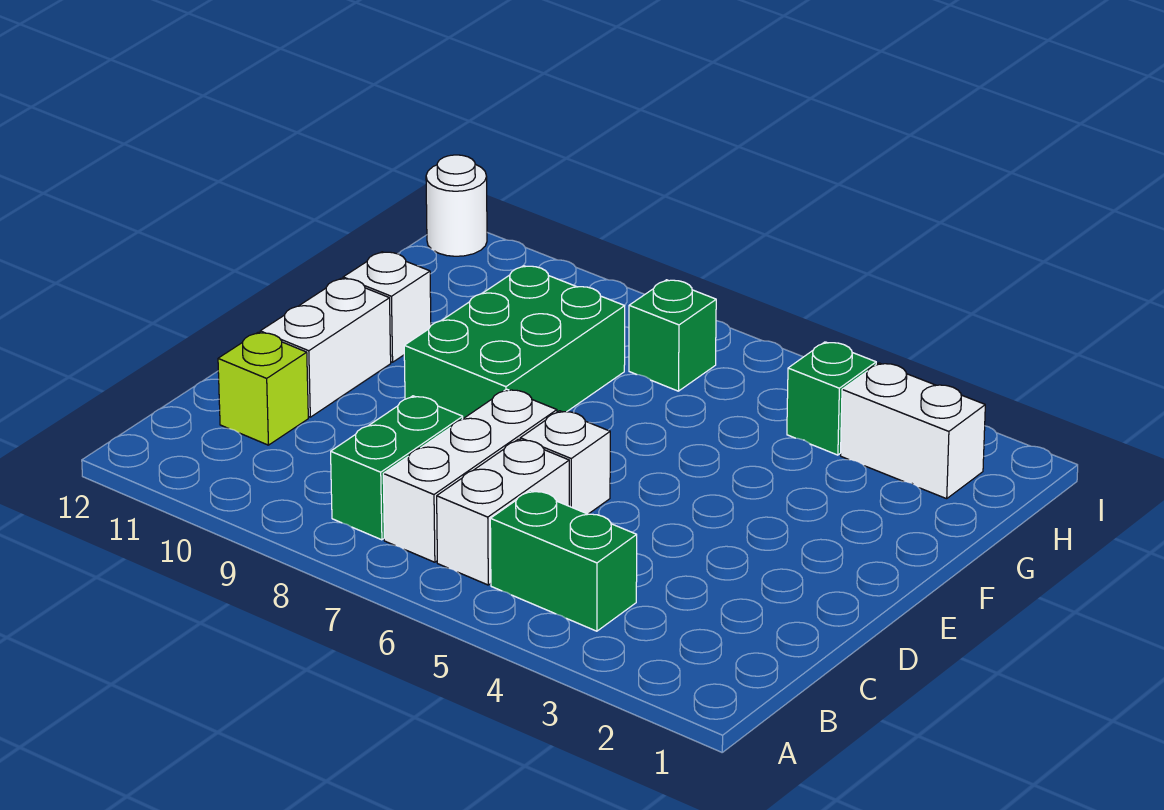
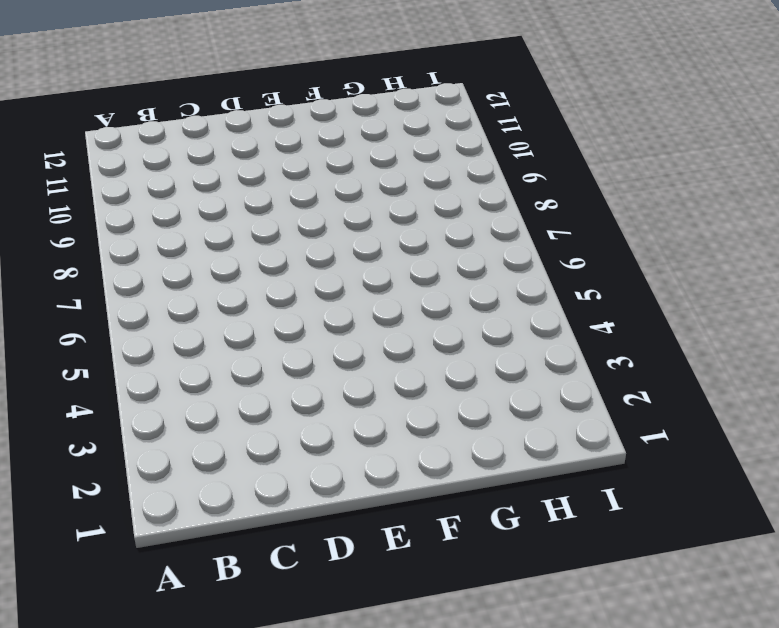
none -> green brick B4:B5 level 1
none -> white brick B6:C6 level 1
none -> white brick B7:D7 level 1

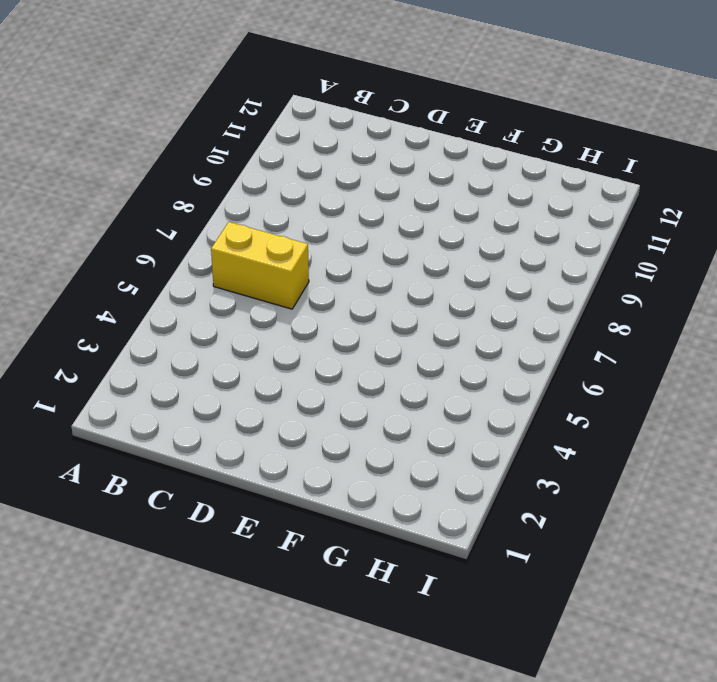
yellow brick B6:C6 level 1 -> white brick B6:C6 level 1
none -> green brick B4:B5 level 1
none -> white brick B7:D7 level 1
none -> green brick B8:C8 level 1

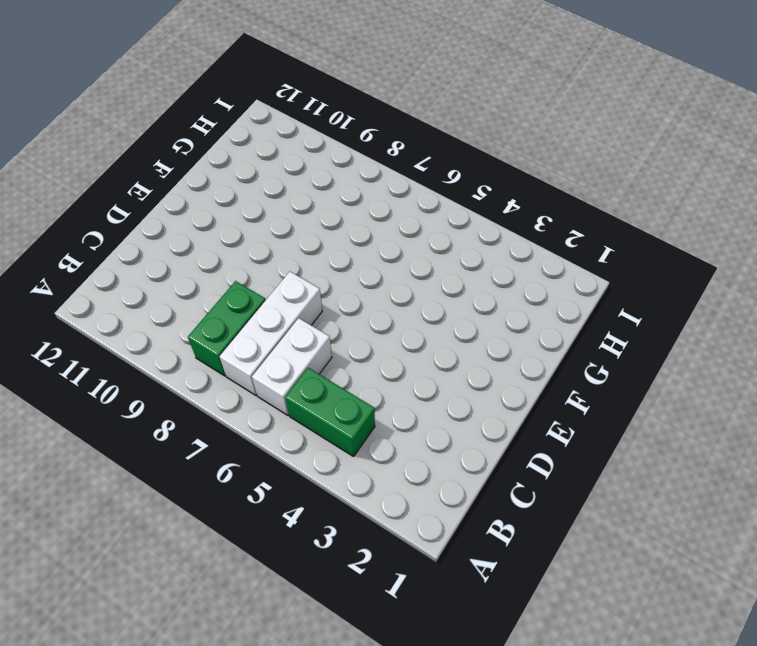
none -> lime brick C11 level 1
none -> white brick D6 level 1
none -> white brick D11:E11 level 1

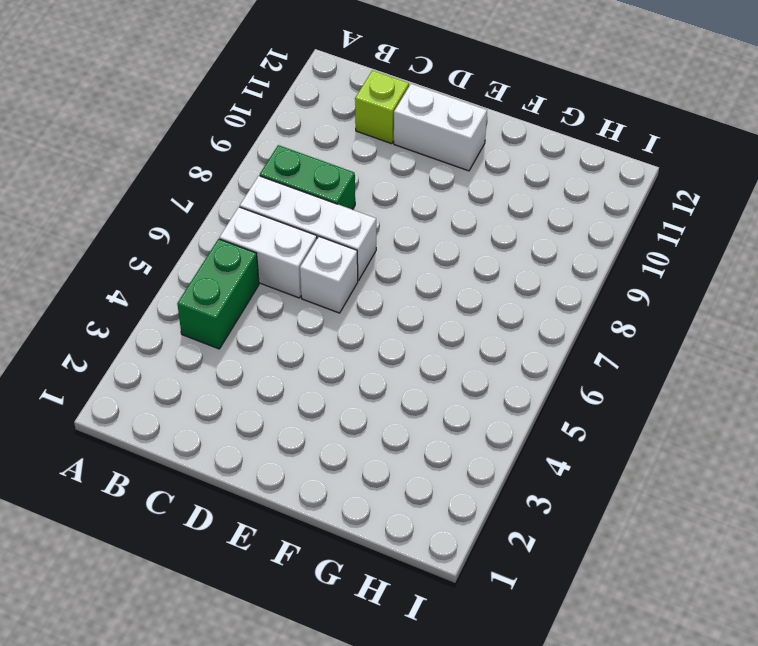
none -> green brick E8:G9 level 1
none -> white brick F11 level 1
none -> white brick H2:H3 level 1

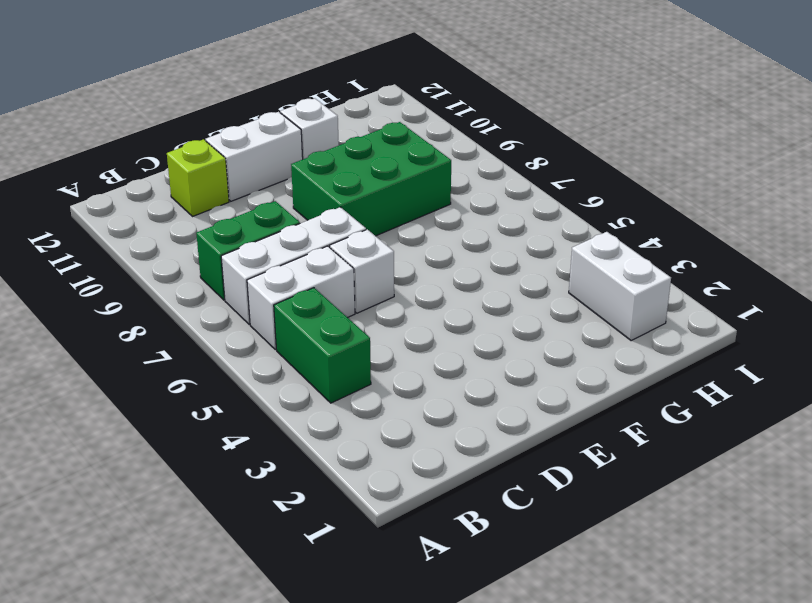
none -> green brick H4 level 1
none -> green brick H7 level 1
none -> white round brick I12 level 1

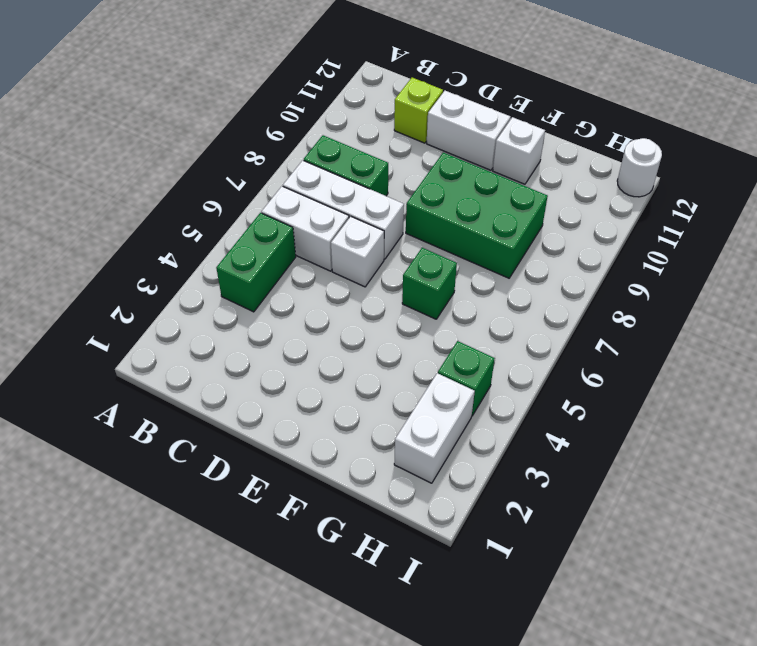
green brick F6 level 1 -> green brick H7 level 1

